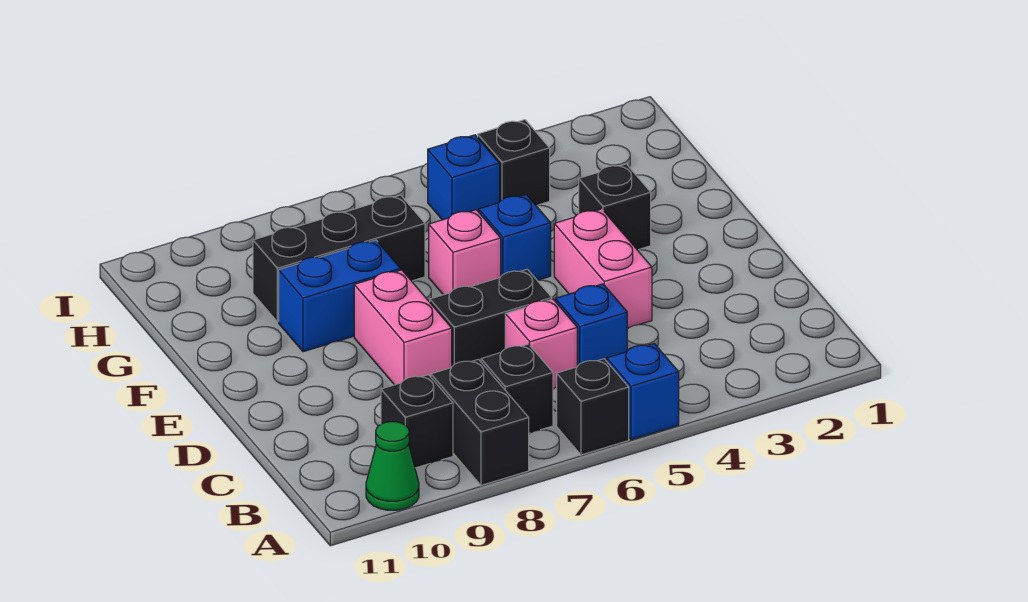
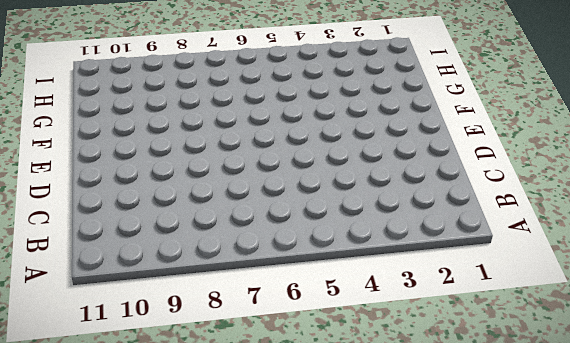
none -> blue brick A5 level 1
none -> black brick A6 level 1
none -> black brick A8:B8 level 1

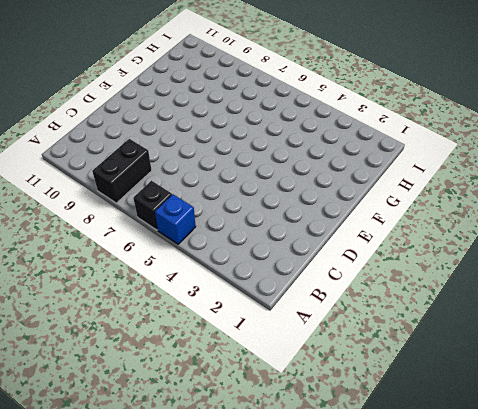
none -> green cone A10 level 1
none -> black brick B7 level 1
none -> black brick B9 level 1

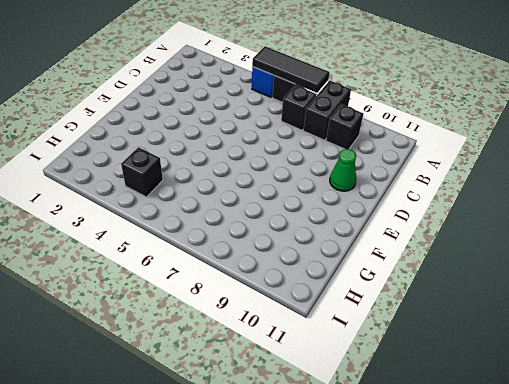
black tile A5:A7 level 2 -> none
green cone D10 level 1 -> green cone A10 level 1
none -> blue brick C5 level 1
none -> pink brick C6 level 1
none -> pink brick D4:E4 level 1

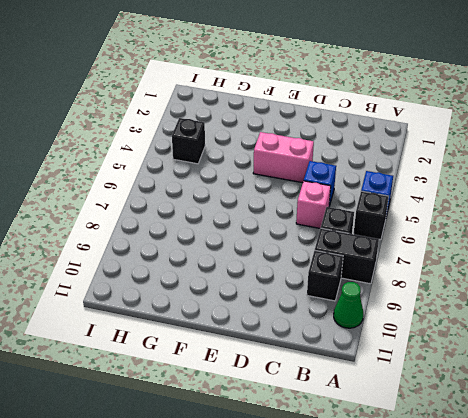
none -> black brick D6:D7 level 1
none -> pink brick D8:E8 level 1
none -> black brick F3 level 1

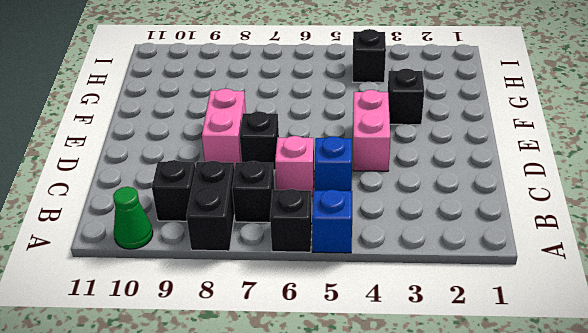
black brick D7 level 1 -> black brick D6:D7 level 1
none -> blue brick F5 level 1
none -> pink brick F6 level 1
none -> blue brick F8:F9 level 1

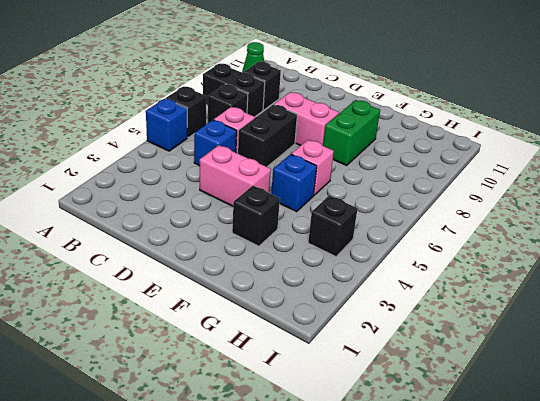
green brick F8:F9 level 1 -> blue brick F8:F9 level 1
none -> black brick G7:G9 level 1
none -> blue brick H5 level 1

